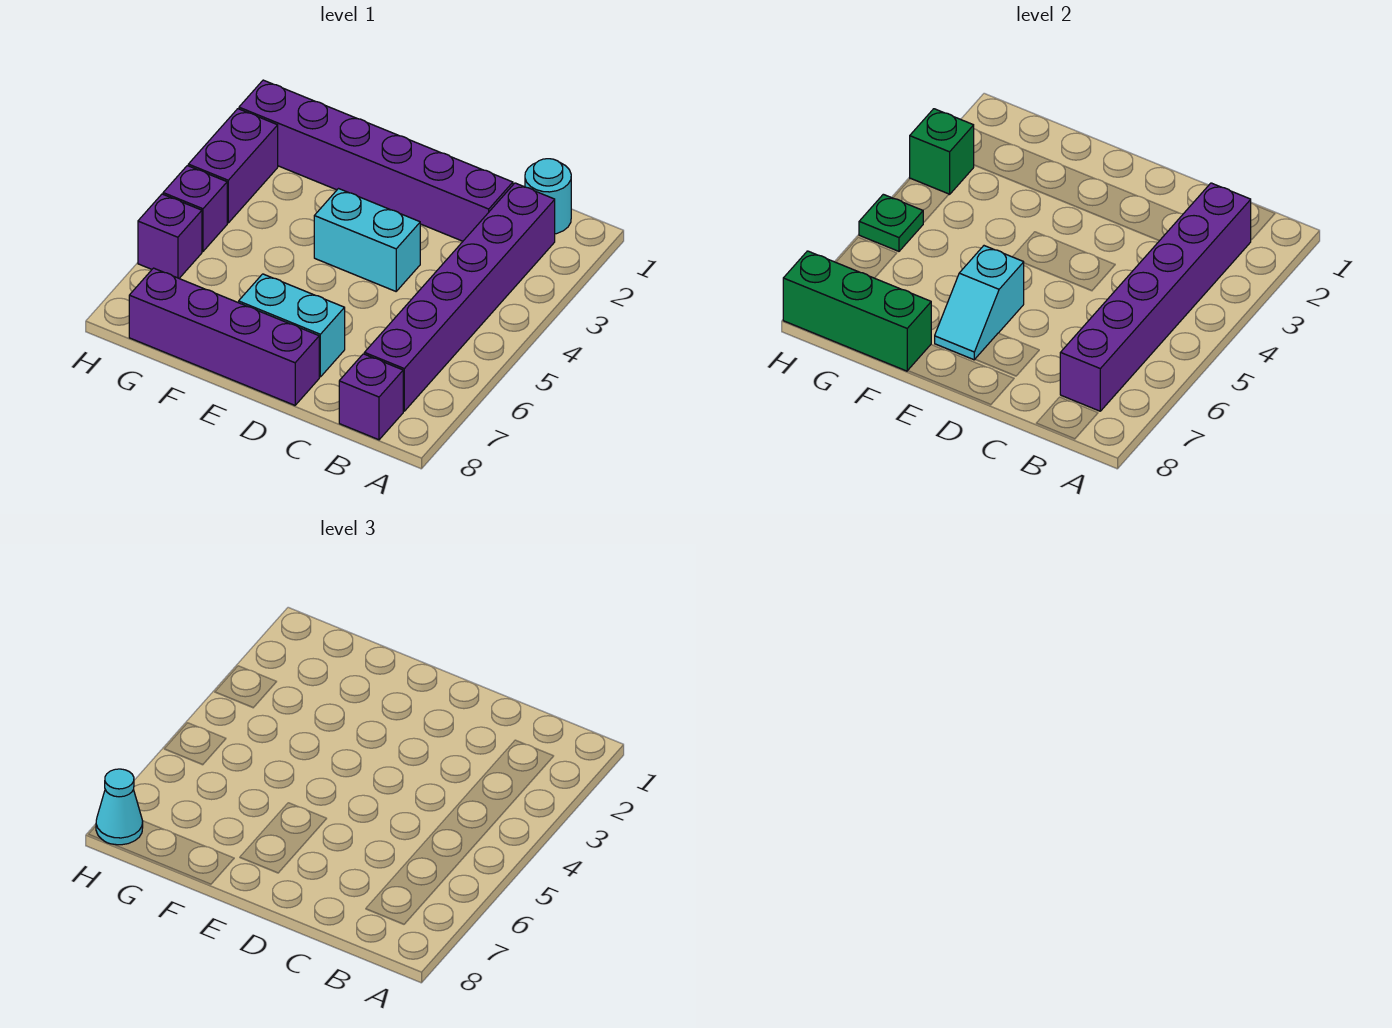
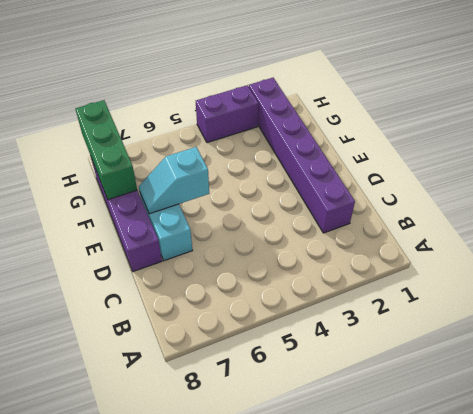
none -> cyan round brick B1 level 1
none -> purple brick B2:B7 level 1
none -> purple brick B8 level 1

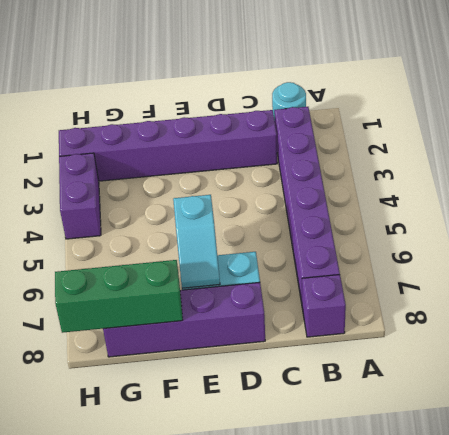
none -> cyan brick D4:E4 level 1
none -> purple brick H5 level 1
none -> purple brick H6 level 1

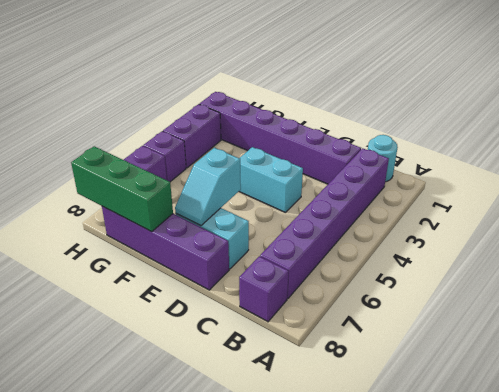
none -> purple brick B2:B7 level 2
none -> green brick H3 level 2
none -> green plate H5 level 2

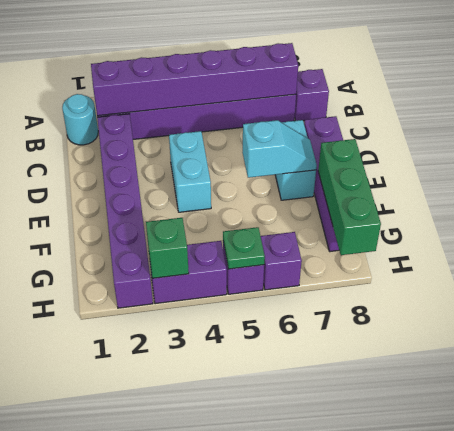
none -> cyan cone H8 level 3

